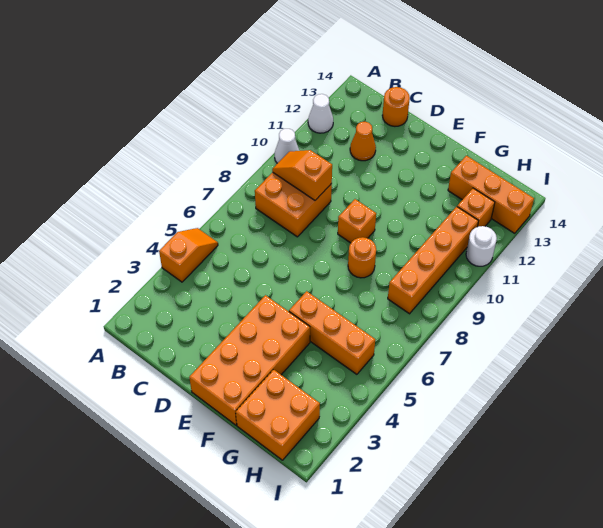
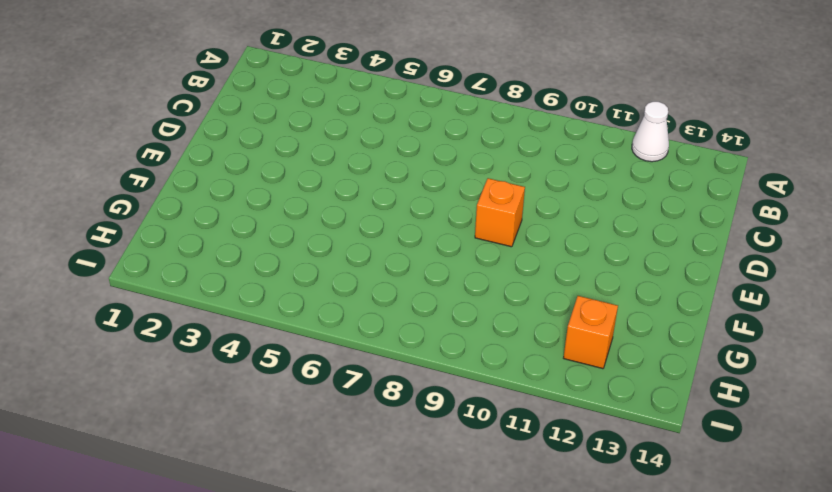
none -> orange slope A4:A5 level 1 top 4
none -> white cone A10 level 1
none -> orange brick B8:C9 level 1

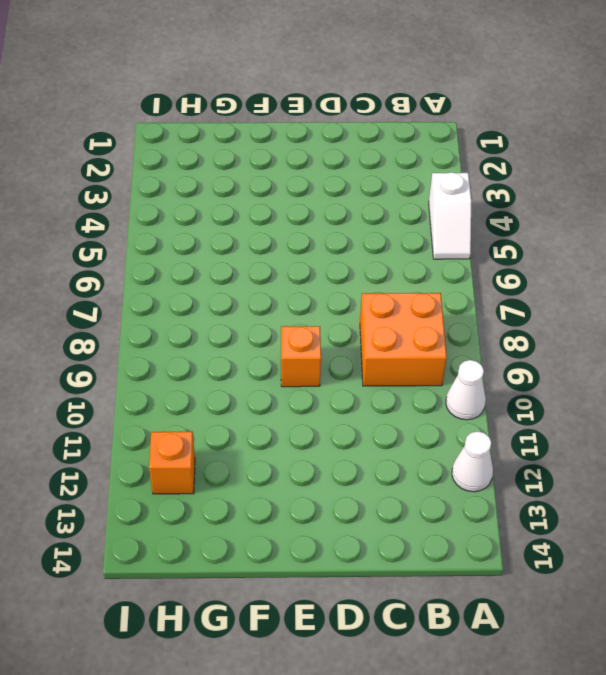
white slope A4:A5 level 1 top 4 -> orange slope A4:A5 level 1 top 4
none -> orange cone C12 level 1
none -> orange round brick C14 level 1
none -> orange brick E1:F4 level 1

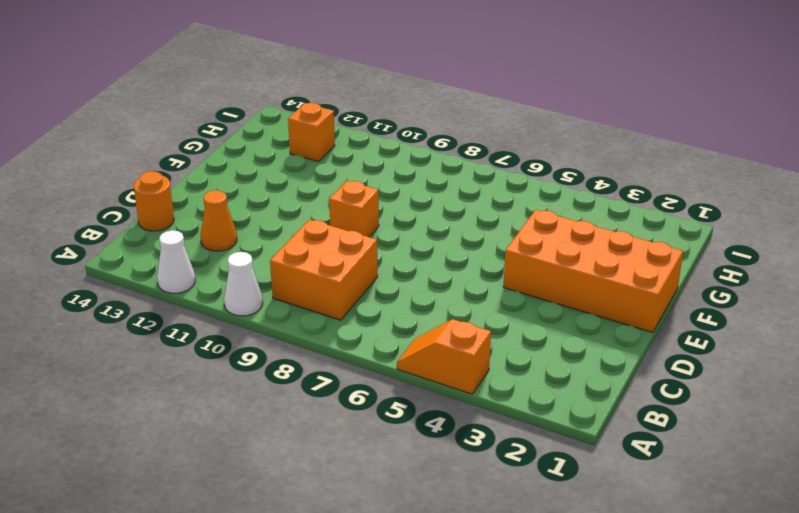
none -> orange brick F5:H5 level 1
none -> orange round brick F8 level 1
none -> orange brick G1:H2 level 1

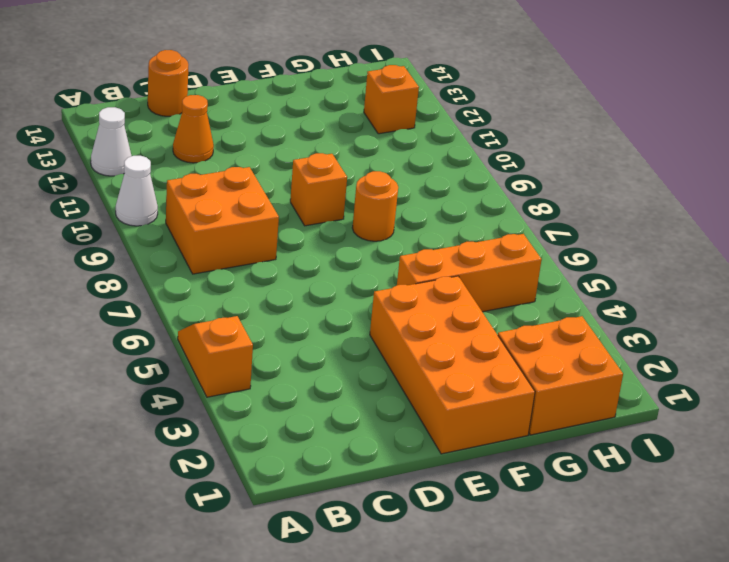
none -> orange brick G13:I13 level 1
none -> orange brick H8:H11 level 1
none -> white round brick I11 level 1

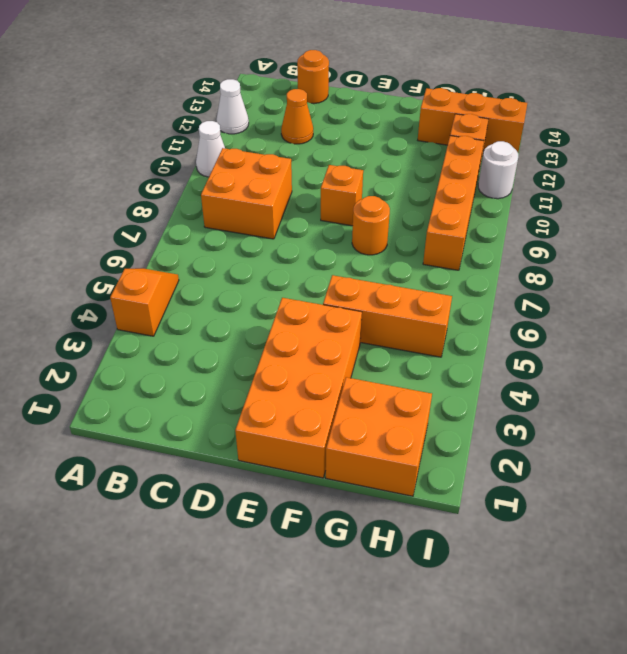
none -> orange slope B9:C9 level 2 top C

